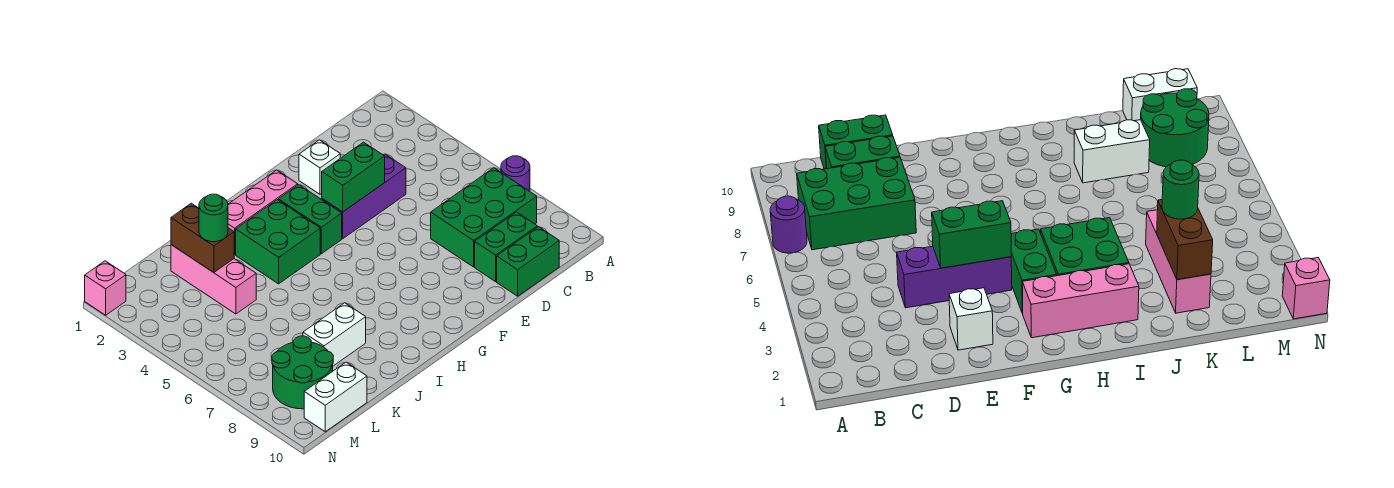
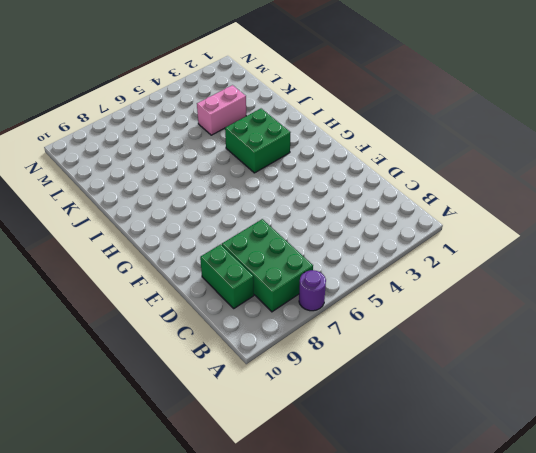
pink brick K3:K4 level 1 -> pink brick K2:K4 level 1
none -> green brick C10:D10 level 1
none -> purple brick D4:F4 level 1
none -> white brick E2 level 1

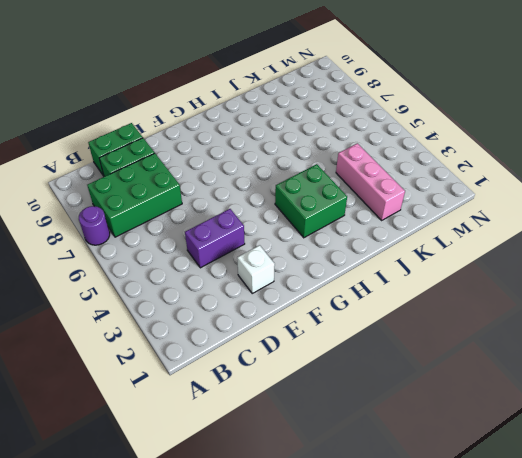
purple brick D4:E4 level 1 -> purple brick D4:F4 level 1
none -> pink brick G2:I2 level 1
none -> green brick G3:G4 level 1
none -> white brick J8:K8 level 1

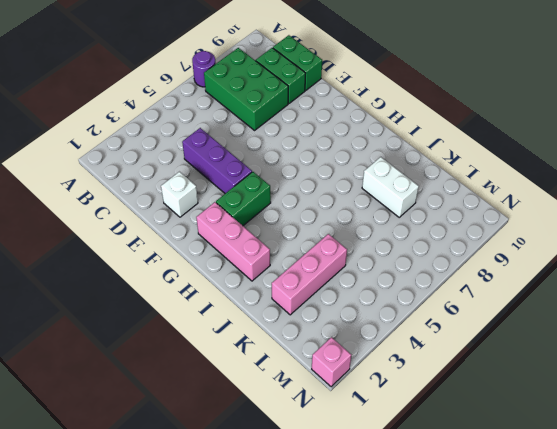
none -> green brick H3:I4 level 1
none -> green round brick L8:M9 level 1
none -> white brick L10:M10 level 1

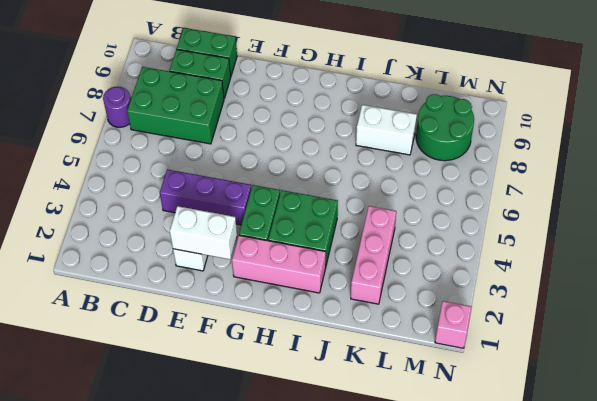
white brick E2:F2 level 2 -> white brick L10:M10 level 1
none -> green brick E4:F4 level 2
none -> brown brick K2:K3 level 2
none -> green round brick K3 level 3

